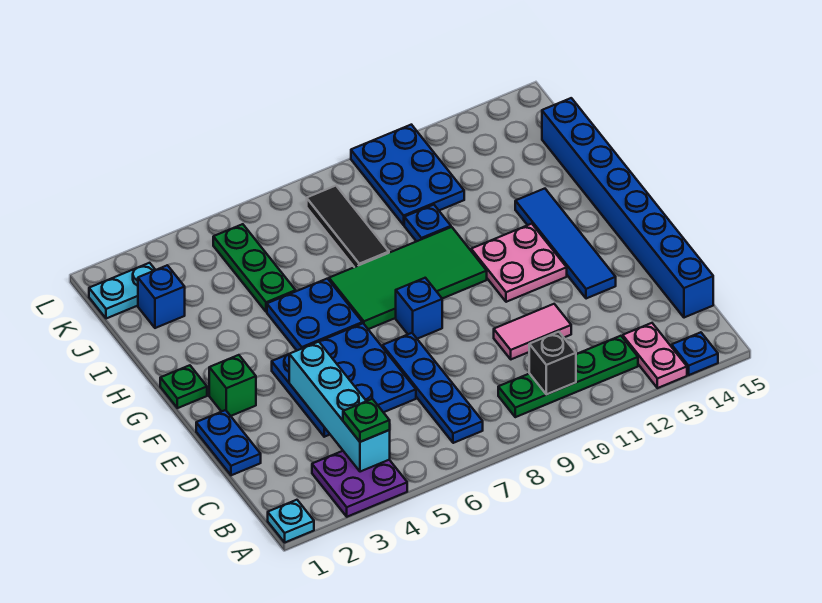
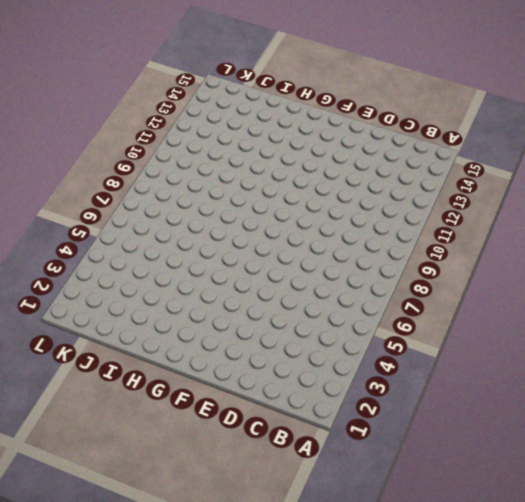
none -> cyan plate A1 level 1
none -> purple plate A3:B4 level 1
none -> pink plate A13:B13 level 1

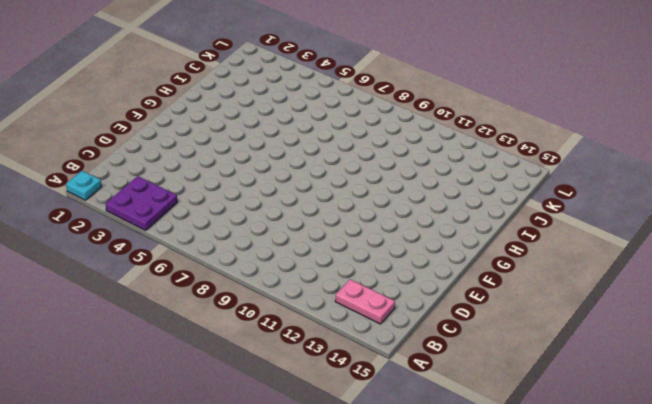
pink plate B13:B14 level 1 -> pink plate A13:B13 level 1
none -> blue plate A14 level 1
none -> blue plate B7:E7 level 1
none -> green plate B9:B12 level 1

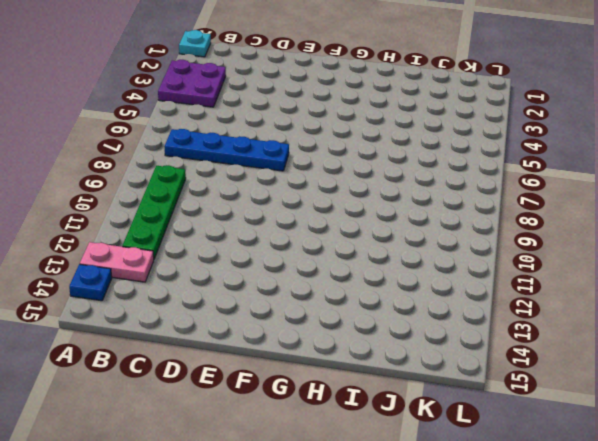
none -> blue brick C15:J15 level 1
none -> blue plate D1:E1 level 1
none -> blue plate D4:F6 level 1

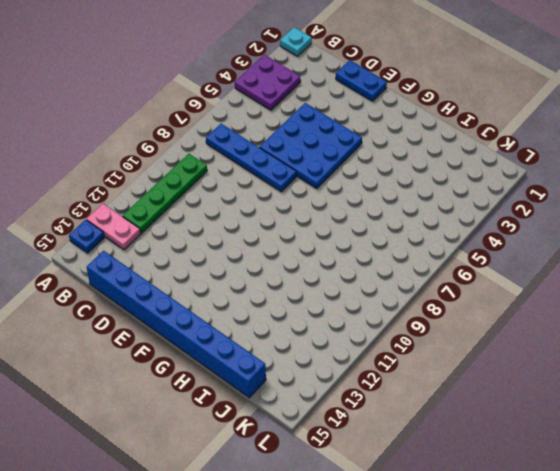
none -> pink tile D10:D11 level 1
none -> blue tile E13:H13 level 1
none -> green brick F2 level 1

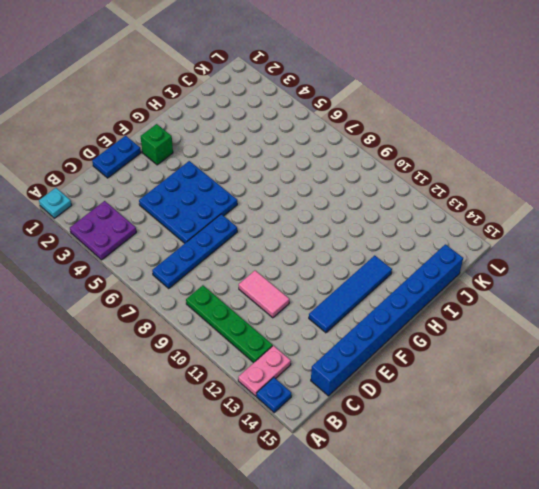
none -> blue brick F8 level 1
none -> pink plate F11:G12 level 1
none -> green plate G1 level 1

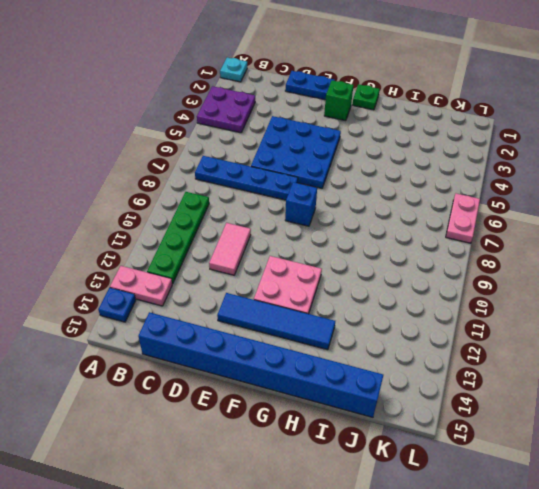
pink plate L6:L7 level 1 -> none
none -> blue plate G5:H6 level 1
none -> green tile G7:H10 level 1
none -> green plate I5:K5 level 1

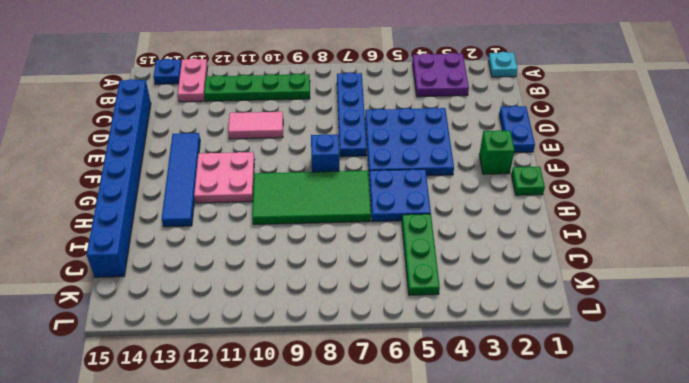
none -> black tile I8:K8 level 1
none -> blue plate I10 level 1
none -> blue brick J2 level 1

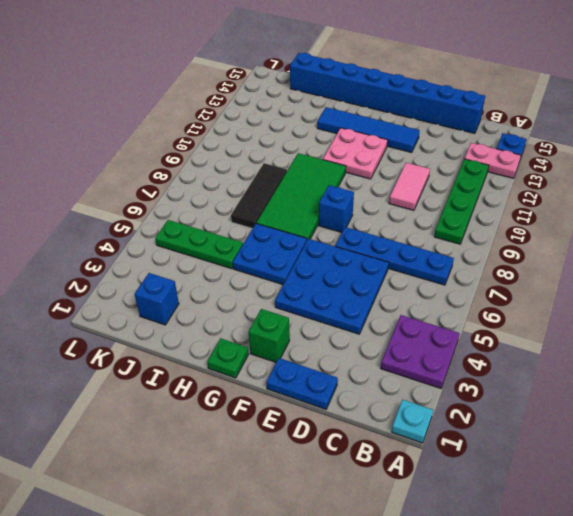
black tile I7:I9 level 1 -> black tile I8:K8 level 1
none -> blue plate I10 level 1
none -> blue plate J10:L11 level 1
none -> cyan plate K1:K2 level 1

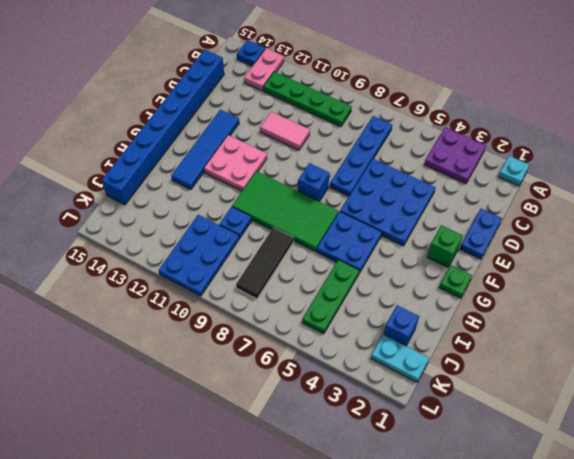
none -> cyan brick B4:E4 level 2
none -> black brick B10 level 2
none -> green plate B4 level 3

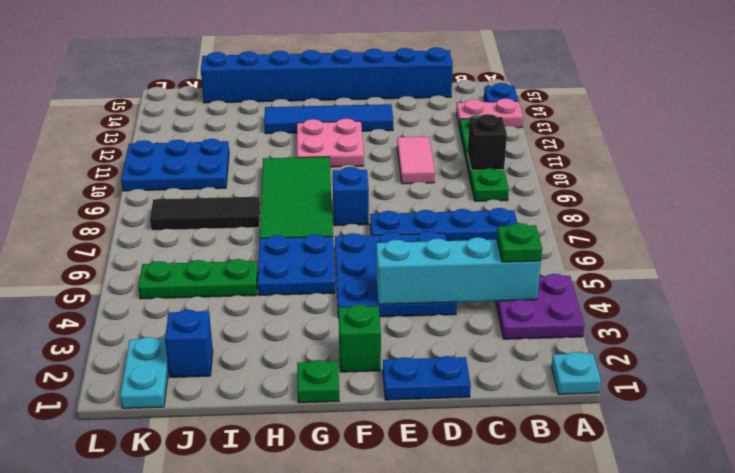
none -> blue plate I10 level 1

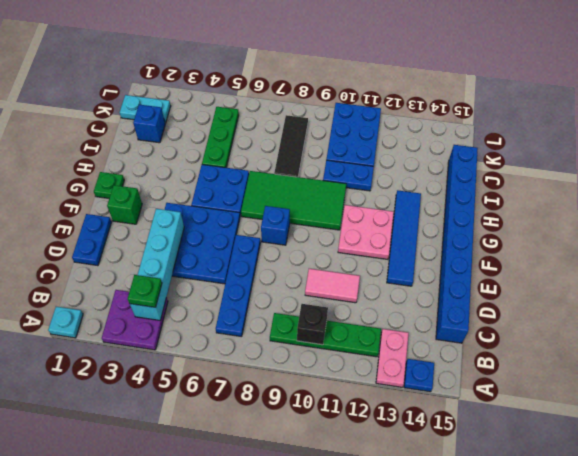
blue plate I10:I11 level 1 -> blue plate I10 level 1

